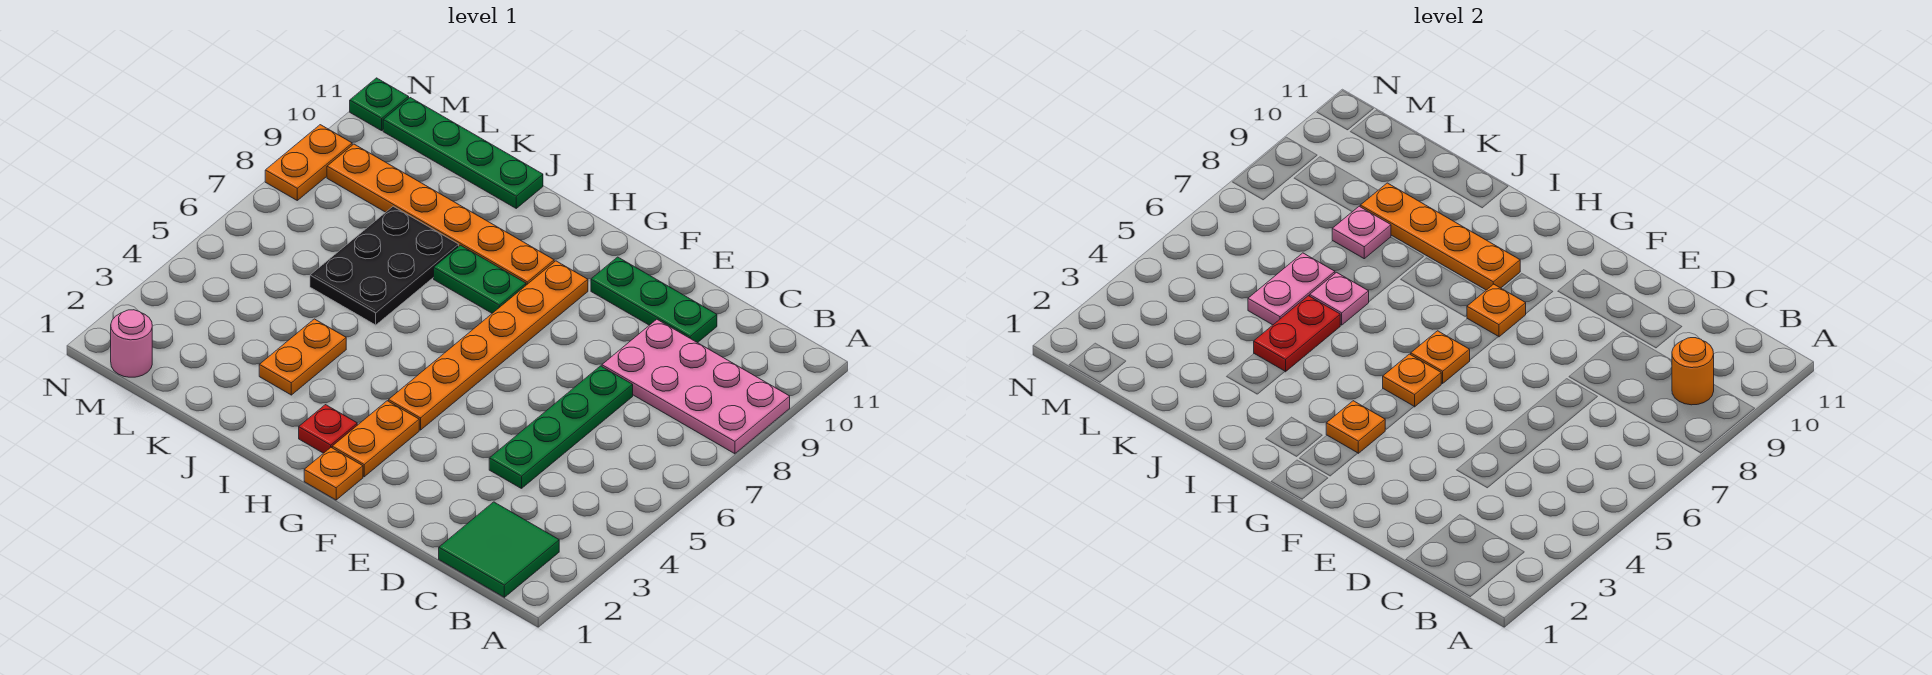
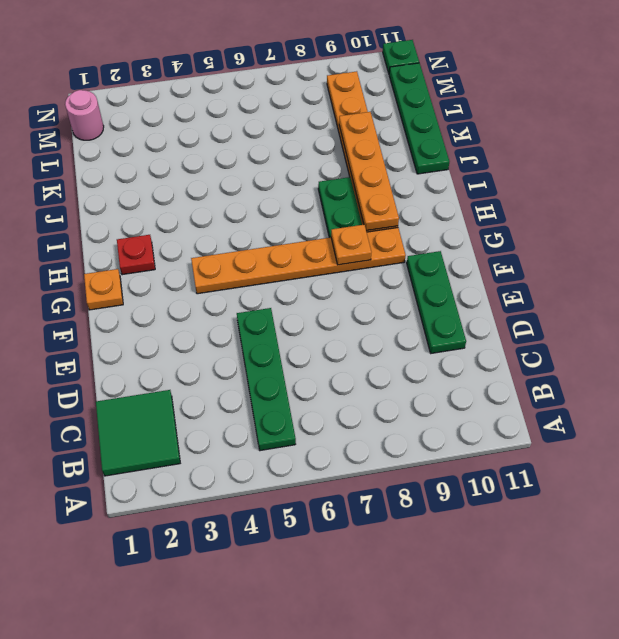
green plate B5:E5 level 1 -> green plate D4:D7 level 1
none -> pink plate A8:D9 level 1
none -> orange plate G2:G3 level 1
none -> orange plate J3:J4 level 1

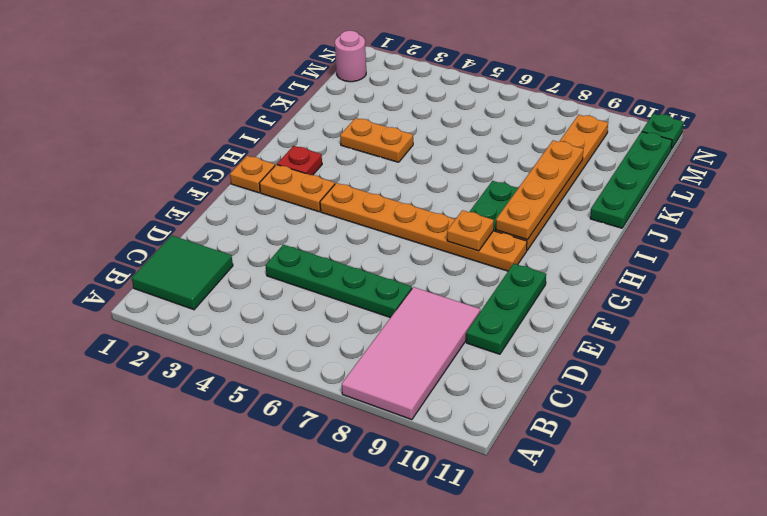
pink tile A8:D9 level 1 -> pink plate A8:D9 level 1
none -> black plate J6:K8 level 1
none -> orange plate N8:N9 level 1
none -> orange round brick B9 level 2

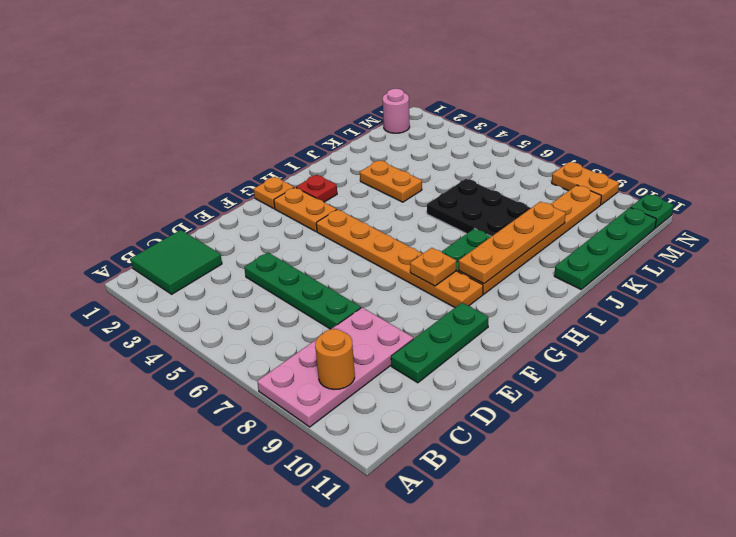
none -> orange plate G3 level 2
none -> orange plate G5 level 2
none -> orange plate G6 level 2

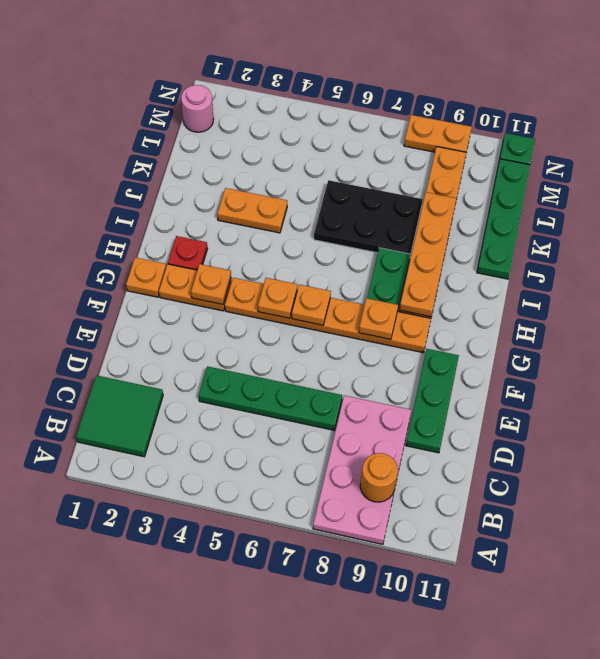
none -> red plate J4:J5 level 2
none -> pink plate J6 level 2
none -> pink plate K5:K6 level 2

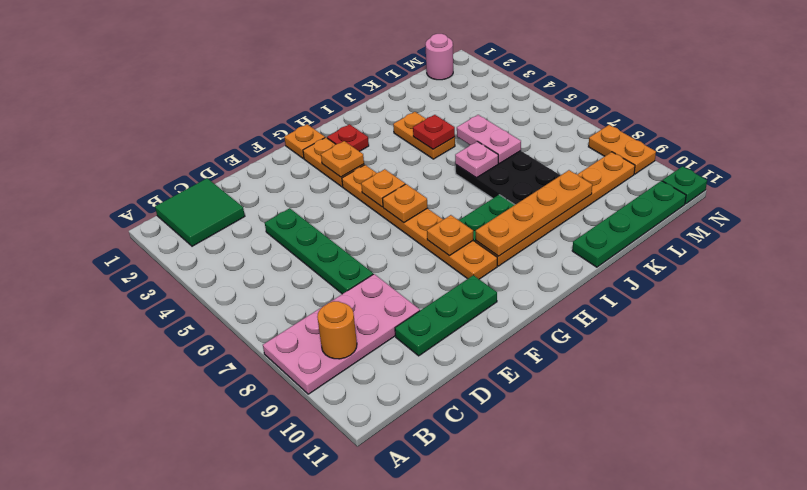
red plate J4 level 2 -> red plate J4:J5 level 2
none -> pink plate K8 level 2

